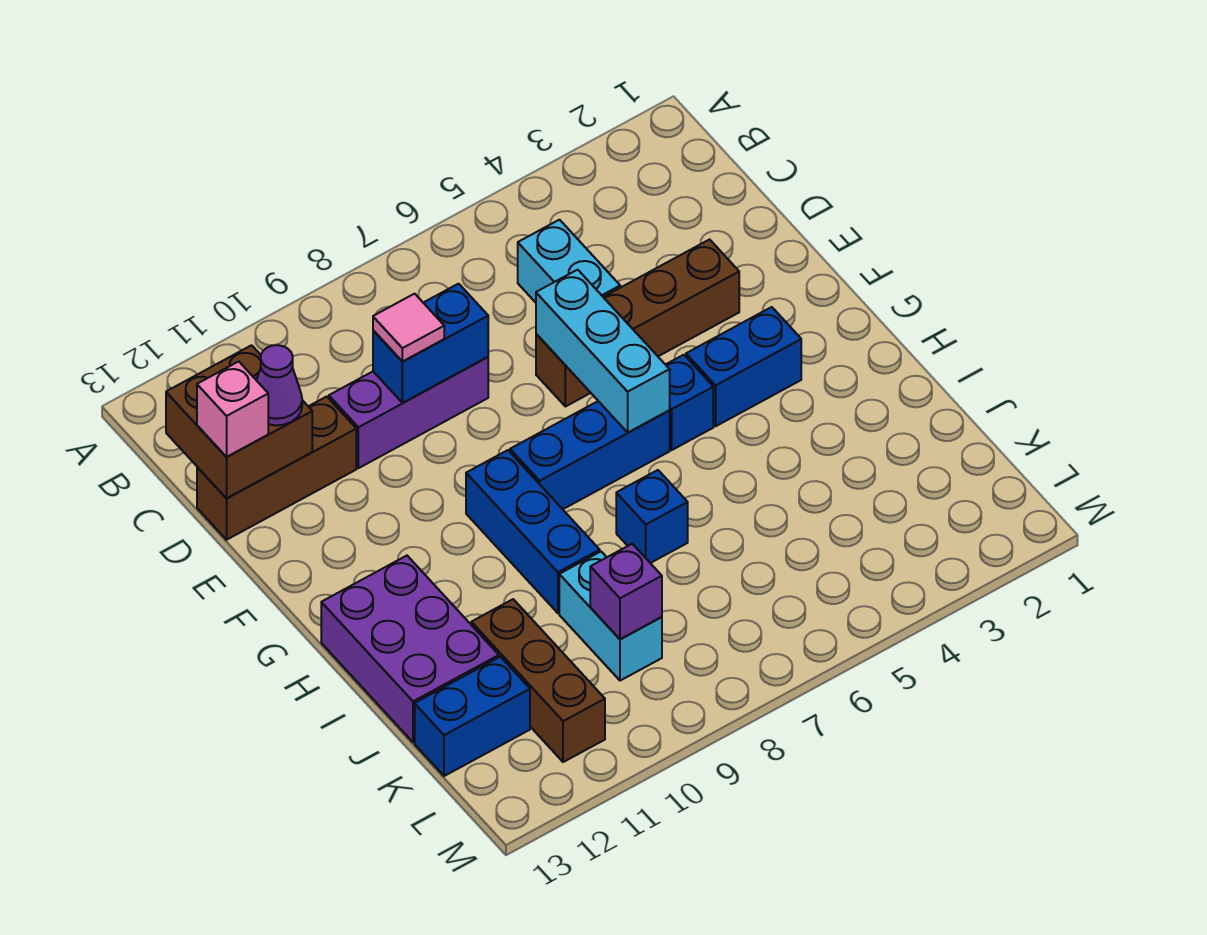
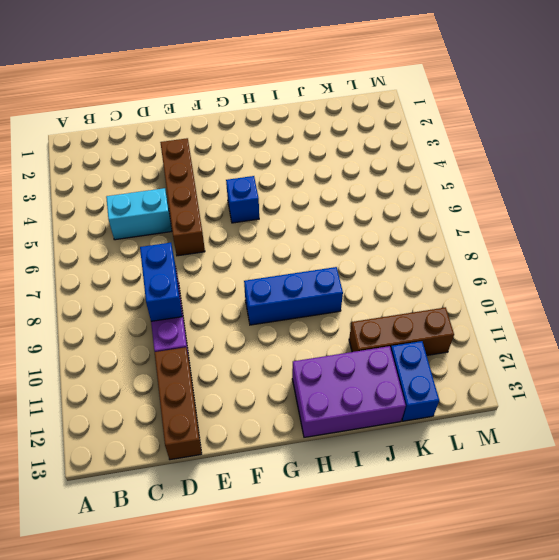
none -> blue brick G3:G4 level 1
none -> blue brick G6:G8 level 1
none -> blue brick I7 level 1

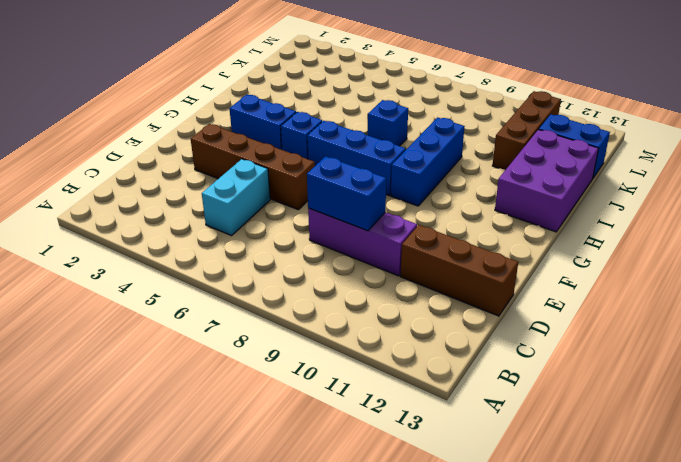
none -> cyan brick J9:K9 level 1
none -> brown brick C12:D13 level 2
none -> cyan brick E6:G6 level 2

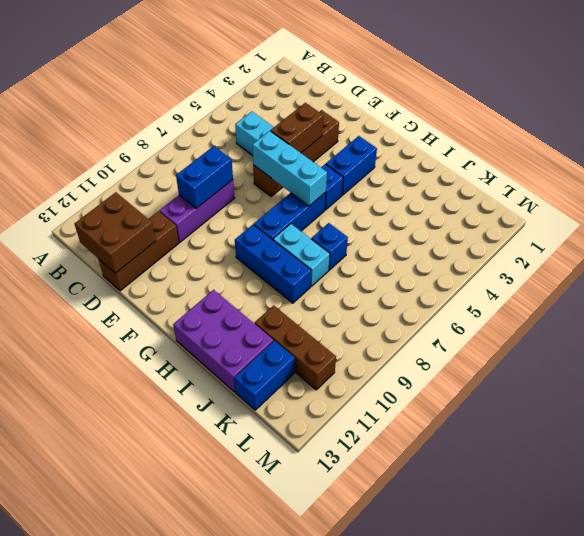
brown brick E4:E5 level 2 -> none
cyan brick H8:I8 level 1 -> cyan brick J9:K9 level 1
none -> purple brick K9 level 2
none -> pink tile D9 level 3
none -> purple cone D12 level 3

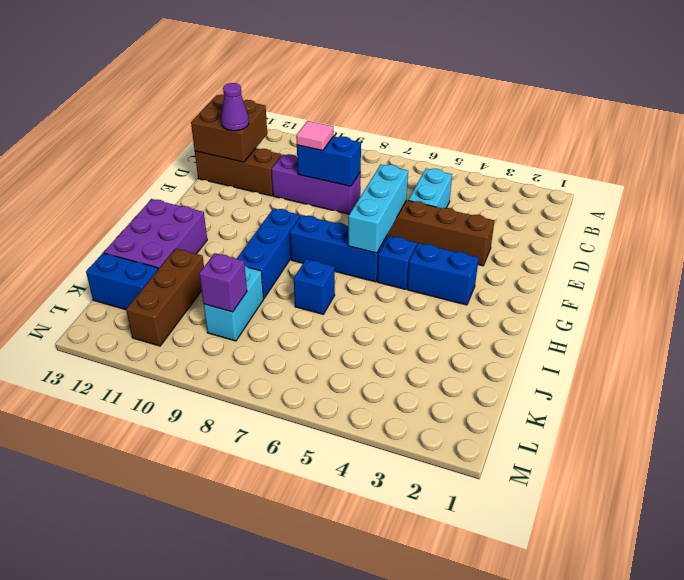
none -> pink brick D13 level 3

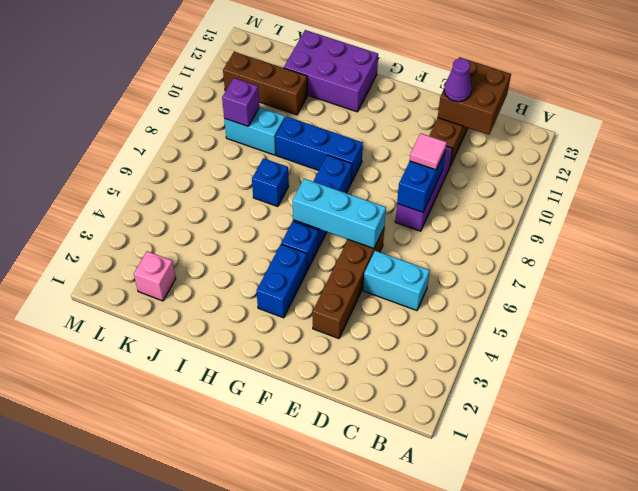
pink brick K2 level 1 -> pink brick D13 level 3
none -> blue brick K12:K13 level 1

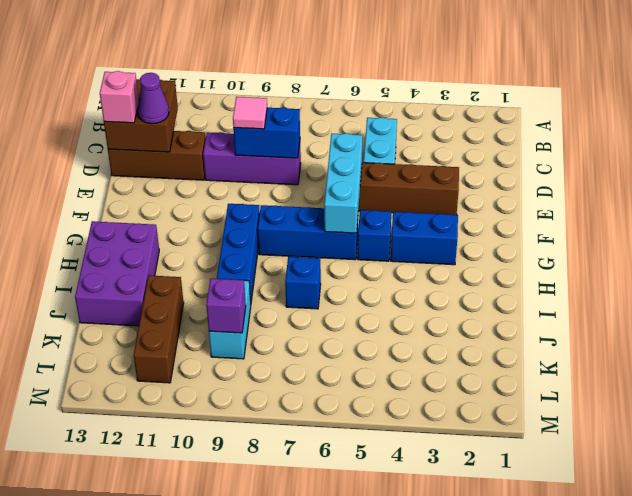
none -> blue brick K12:K13 level 1

